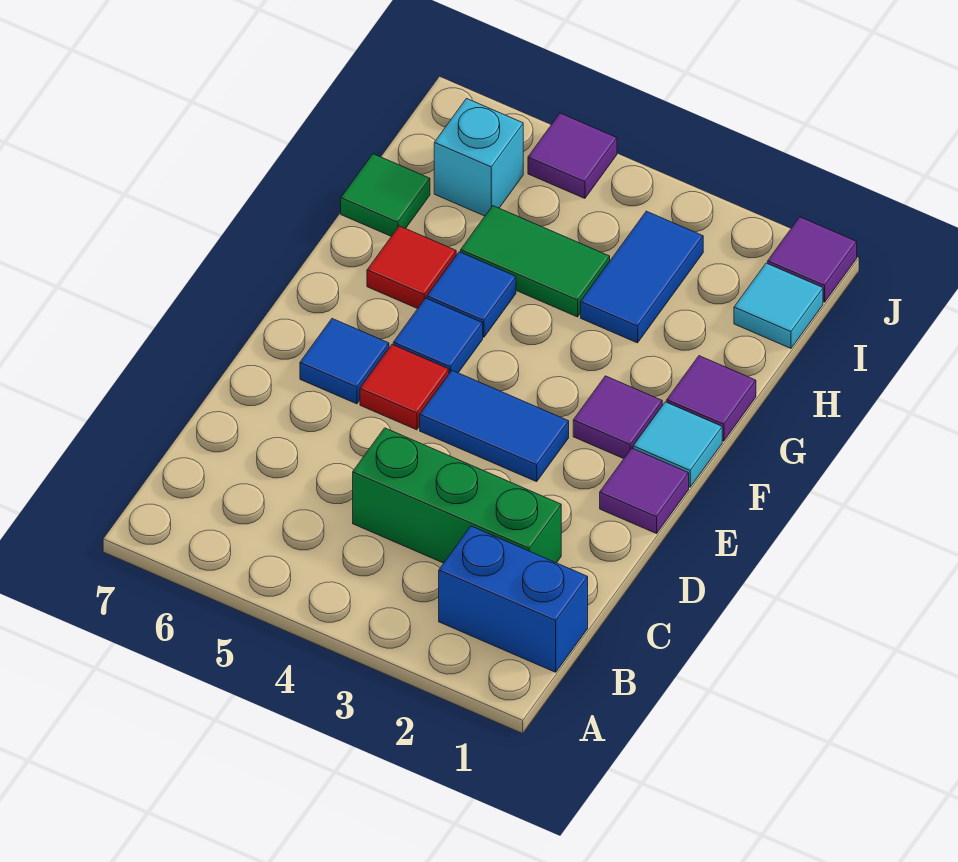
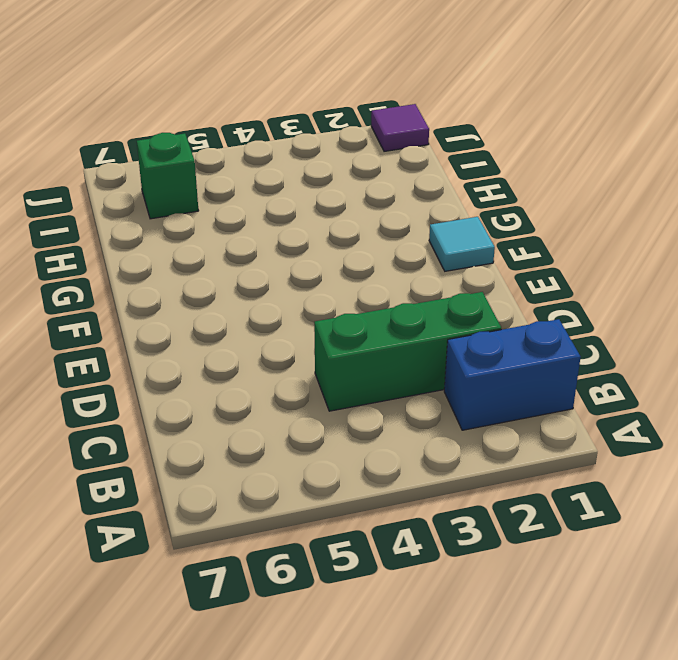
green brick I6 level 1 -> cyan brick I6 level 1
none -> purple tile E1 level 1
none -> blue tile E3:E4 level 1
none -> red tile E5 level 1

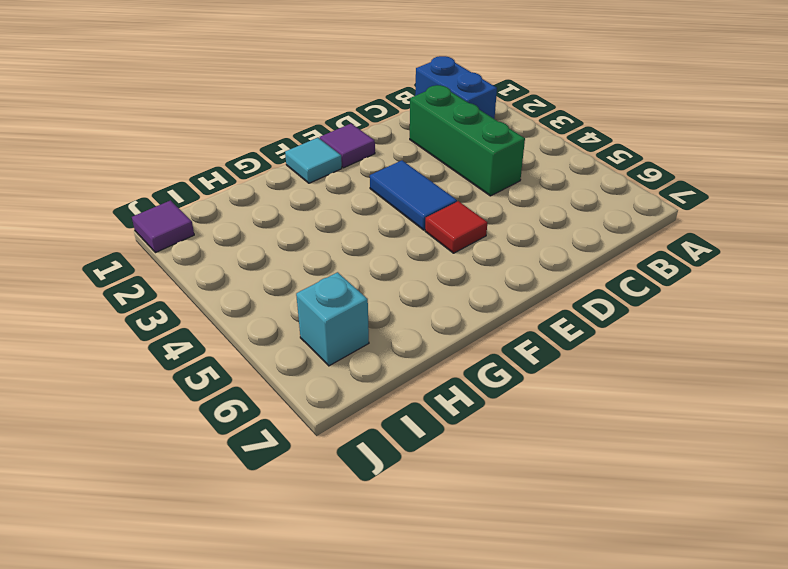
none -> blue tile E6 level 1
none -> purple tile F2 level 1
none -> blue tile F5 level 1

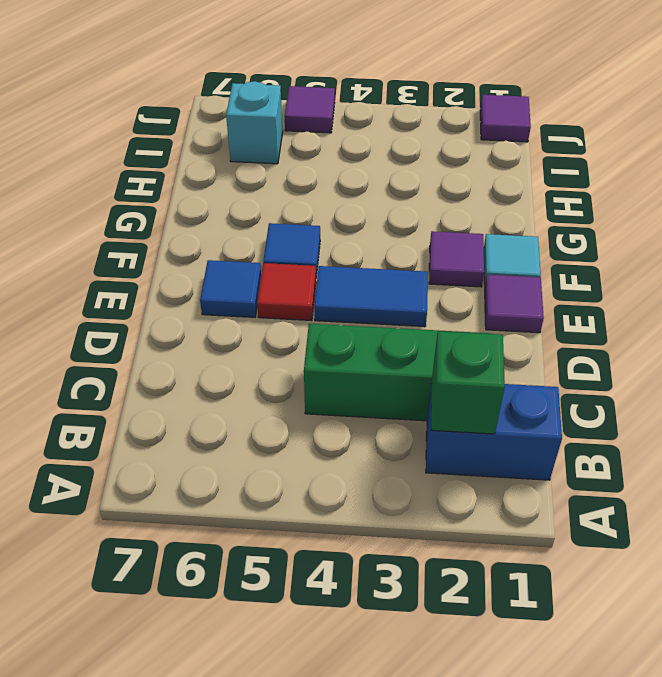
green brick B2 level 2 -> none
none -> purple tile G1 level 1
none -> blue tile G5 level 1
none -> red tile G6 level 1

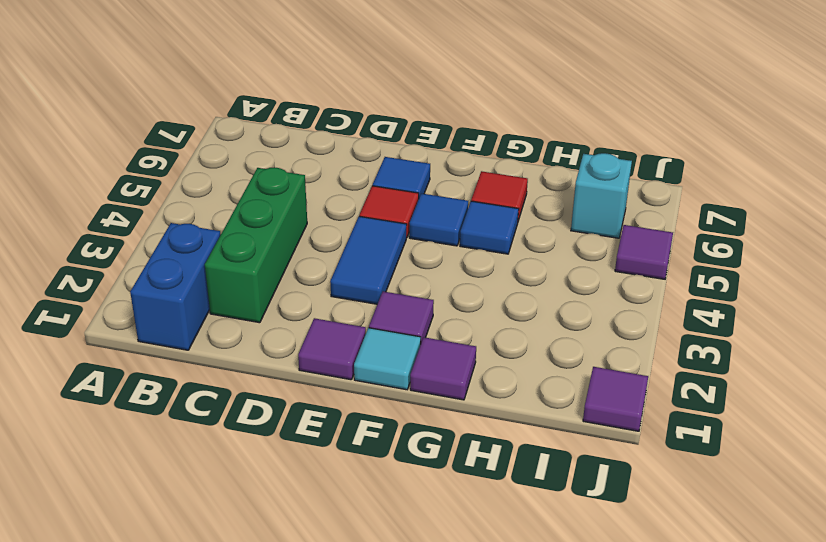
none -> blue tile H3:I3 level 1
none -> green tile H4:H5 level 1
none -> green tile H7 level 1

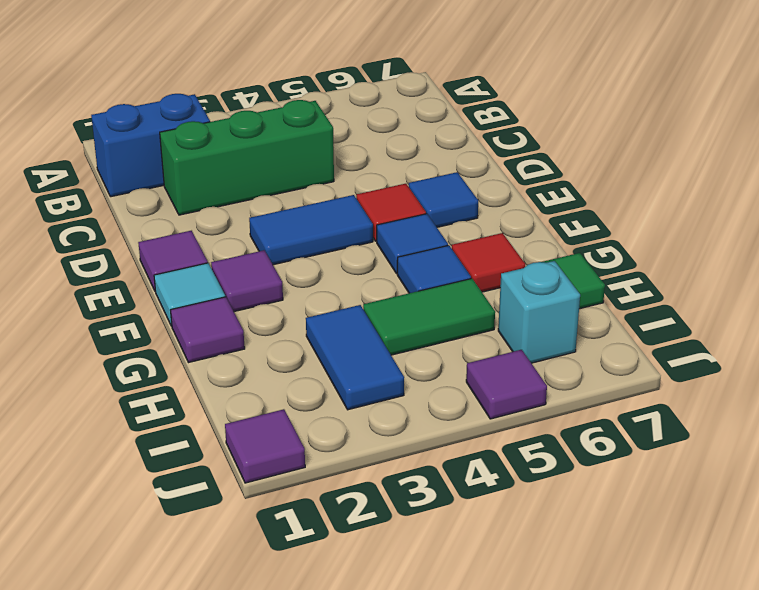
none -> cyan tile I1 level 1

